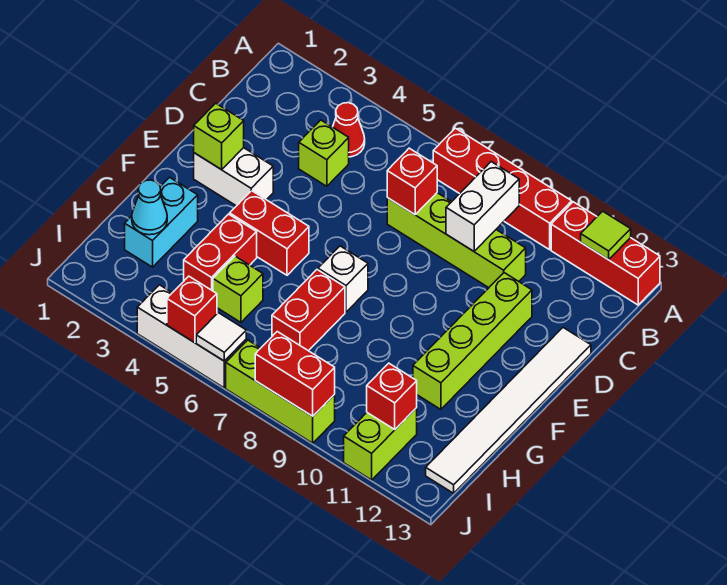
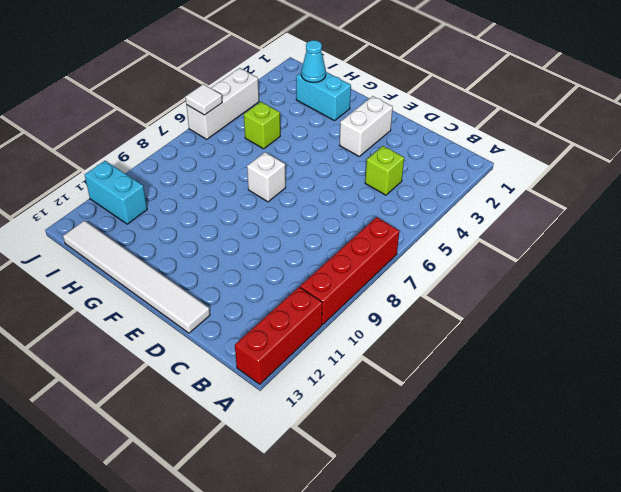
cyan brick I11:J11 level 1 -> lime brick I11:J11 level 1
none -> red cone B4 level 1
none -> lime brick C7:C10 level 1
none -> lime brick D11:G11 level 1

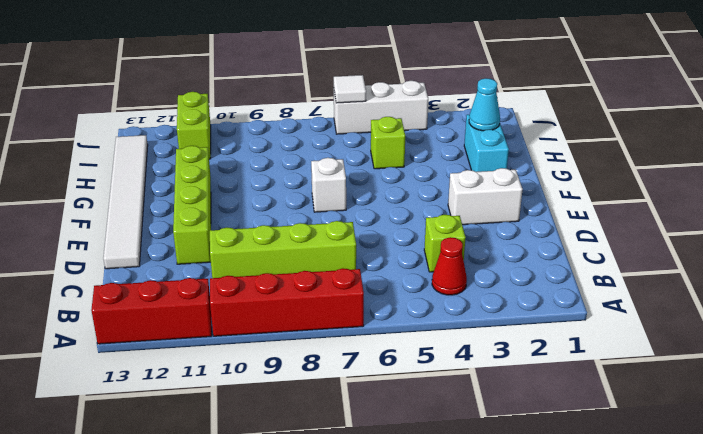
none -> red brick F4:F5 level 1
none -> red brick G4:H4 level 1
none -> red brick G7:H7 level 1

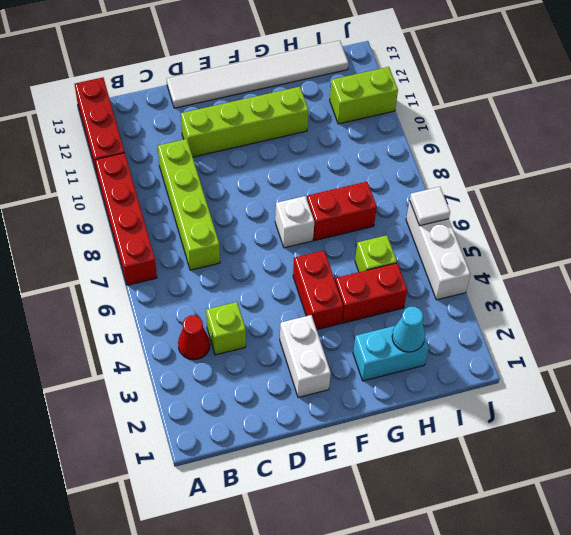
none -> lime brick J7:J9 level 1
none -> lime tile A12 level 2
none -> white brick B9:C9 level 2

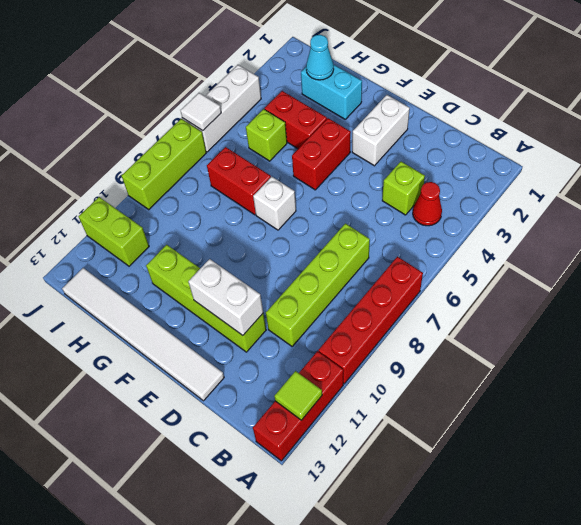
white brick D11:E11 level 2 -> white brick B9:C9 level 2
none -> red brick C7 level 2
none -> lime brick E2 level 2
none -> red brick I11 level 2

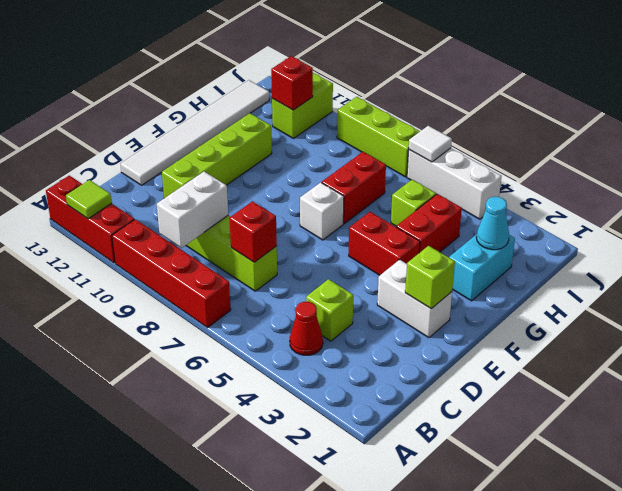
none -> red brick J5 level 2
none -> red brick J8:J9 level 2

